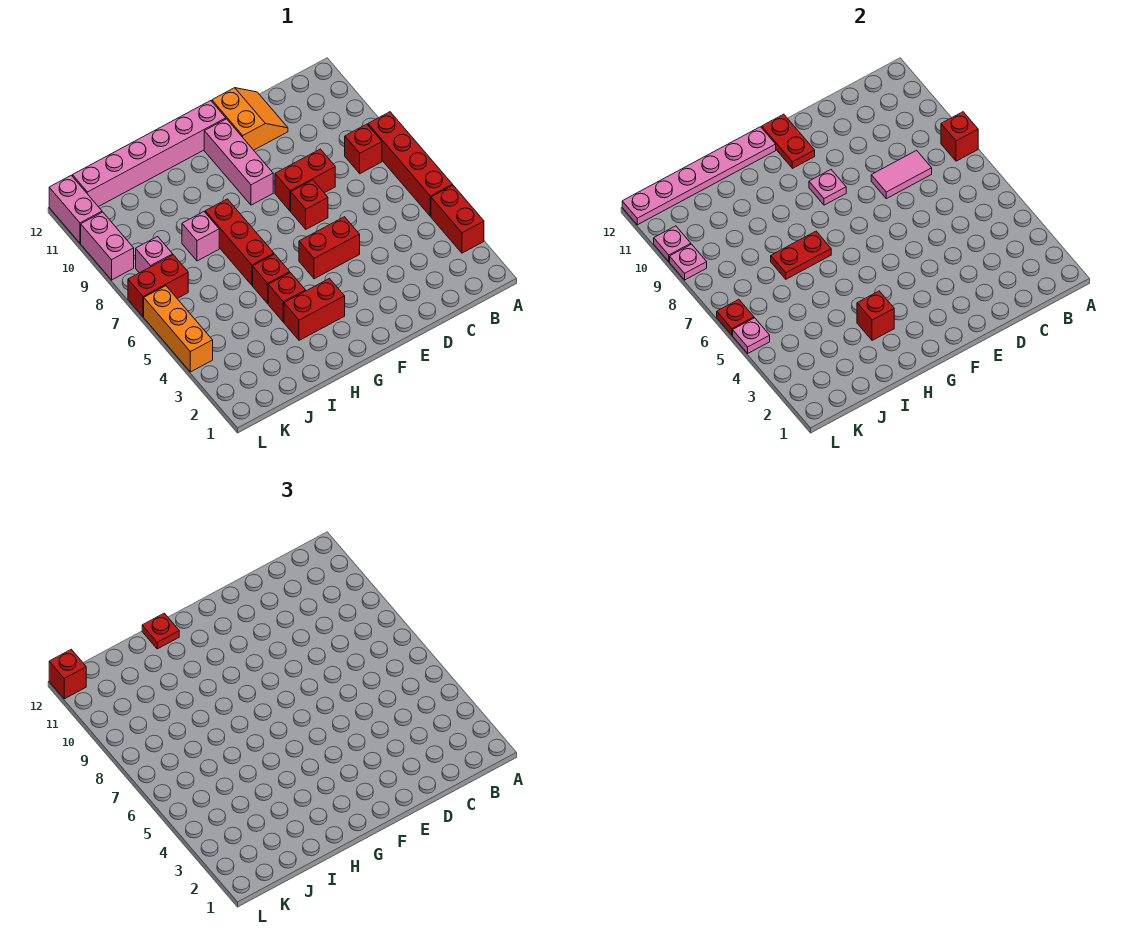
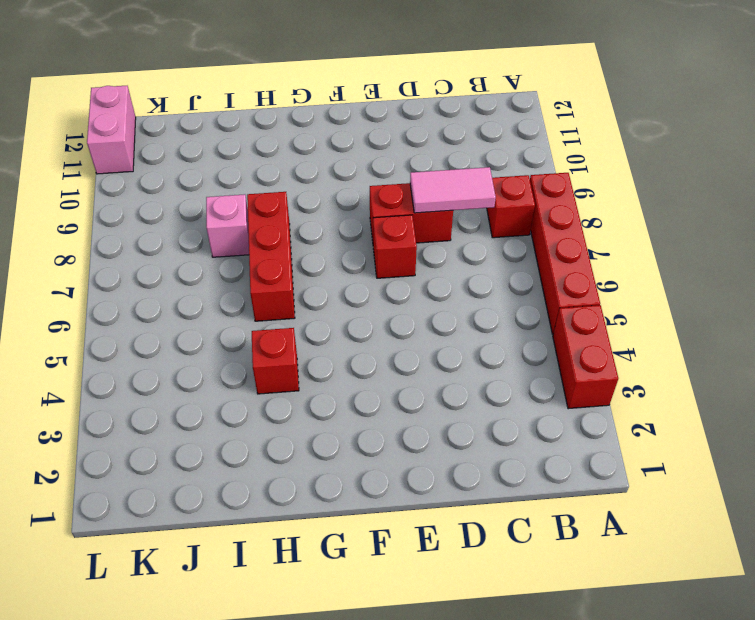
none -> orange slope D11:E12 level 1 top E
none -> red brick E5:F5 level 1
none -> pink brick F9:F11 level 1
none -> pink brick F12:K12 level 1

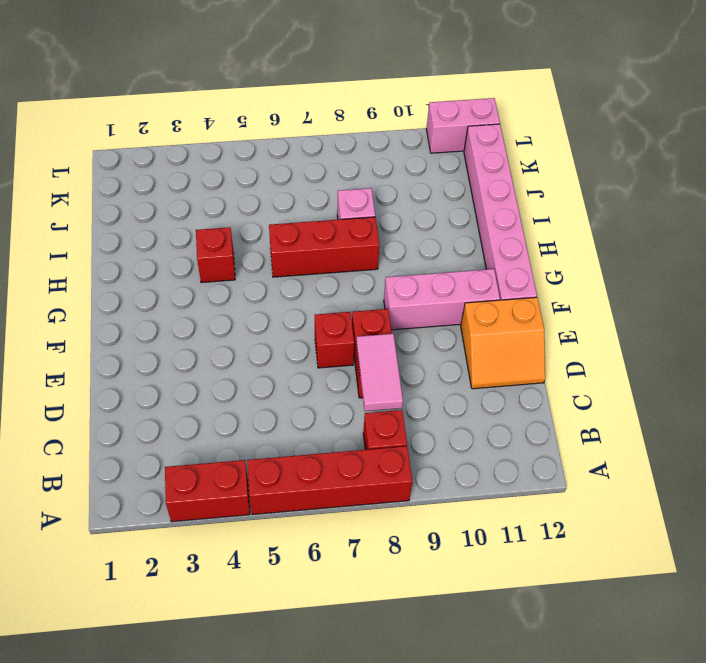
none -> red brick E5:F5 level 1
none -> red brick G3:H3 level 1
none -> red brick H5 level 1
none -> red brick K7:L7 level 1

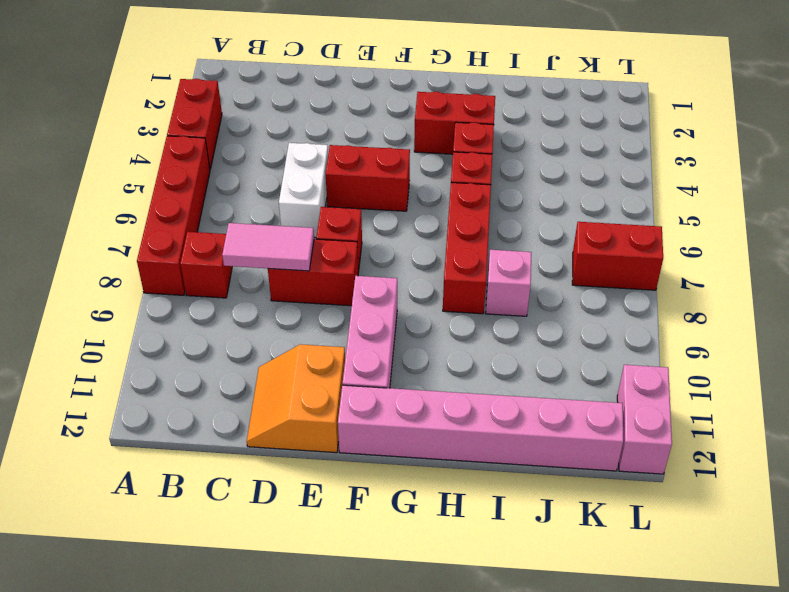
white brick D5:D6 level 1 -> none
none -> pink brick K8 level 1
none -> orange brick L4:L6 level 1
none -> pink brick L9:L10 level 1
none -> red brick A8 level 2

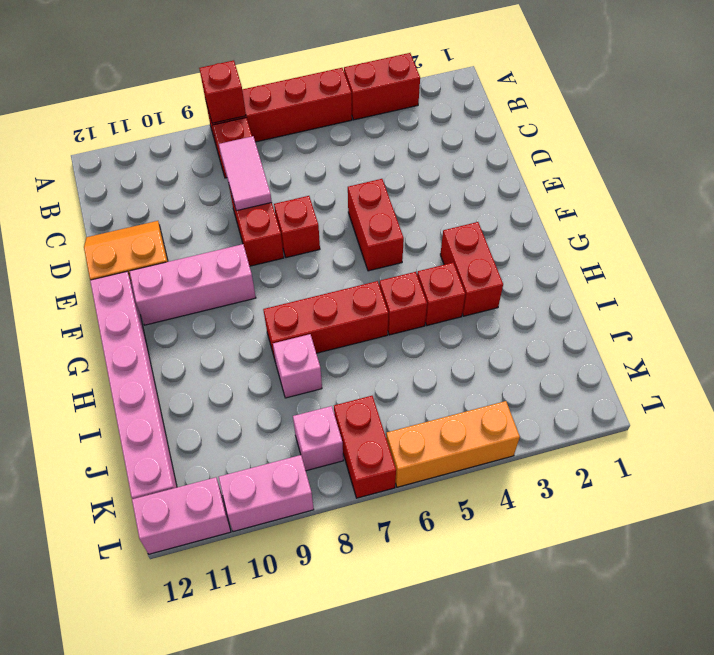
none -> pink plate F9 level 2
none -> red plate F11:F12 level 2
none -> pink plate G12:L12 level 2
none -> red brick H3 level 2

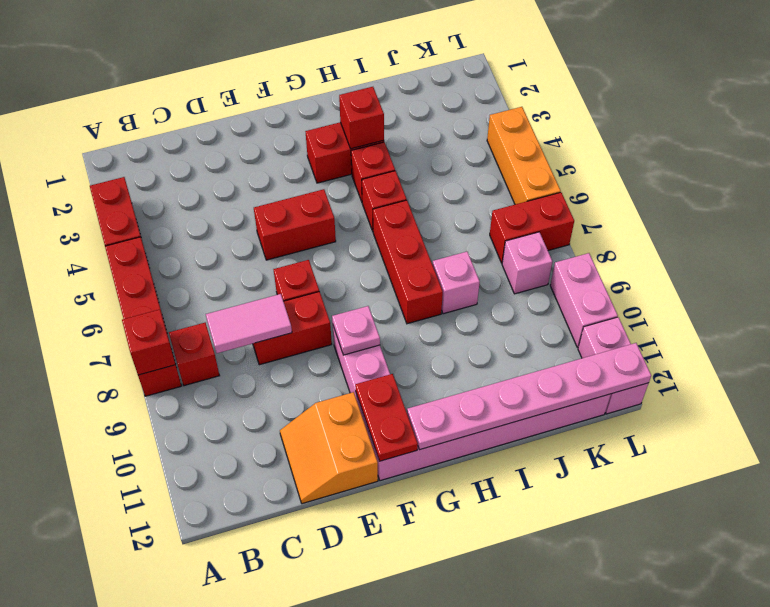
none -> red plate H7:I7 level 2
none -> pink plate L5 level 2
none -> red plate L6 level 2
none -> pink plate L9 level 2

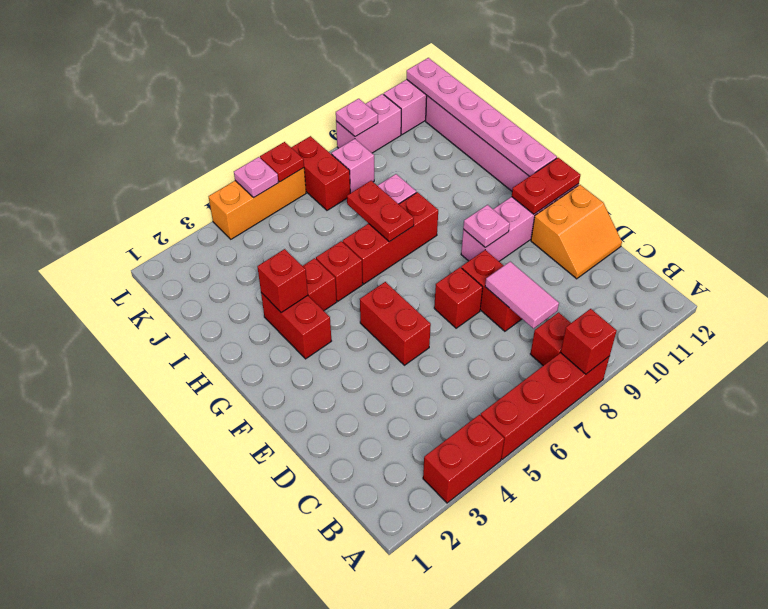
none -> pink plate L10 level 2
none -> red plate H12 level 3
none -> red brick L12 level 3

